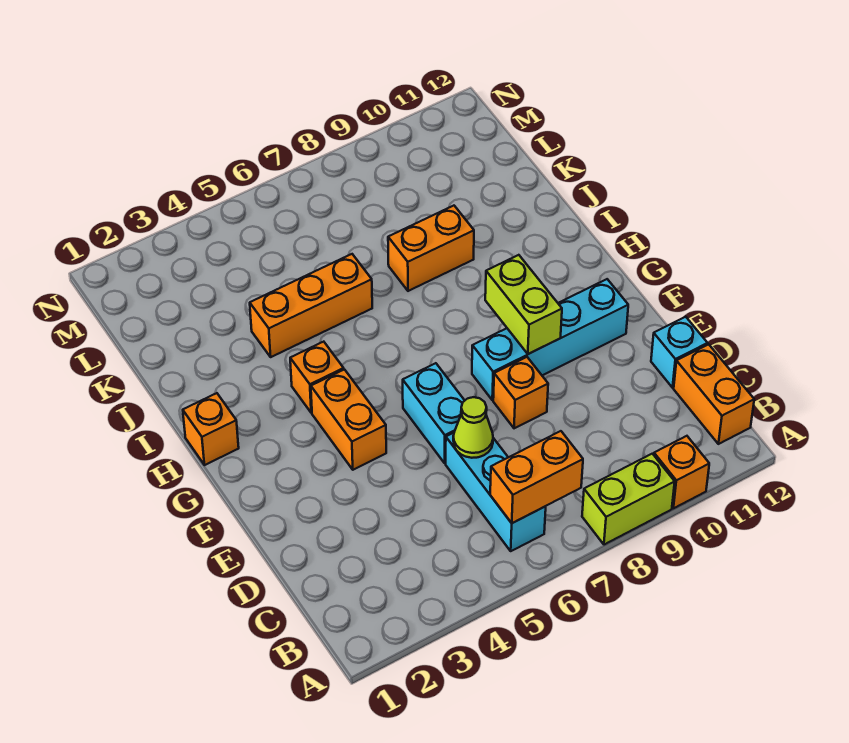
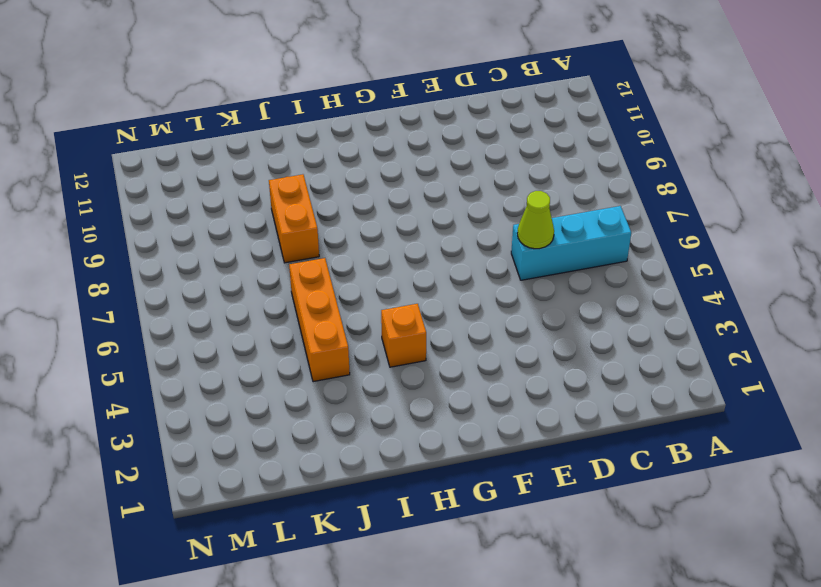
none -> lime brick A8:A9 level 1
none -> orange brick A10 level 1
none -> orange brick B12:C12 level 1

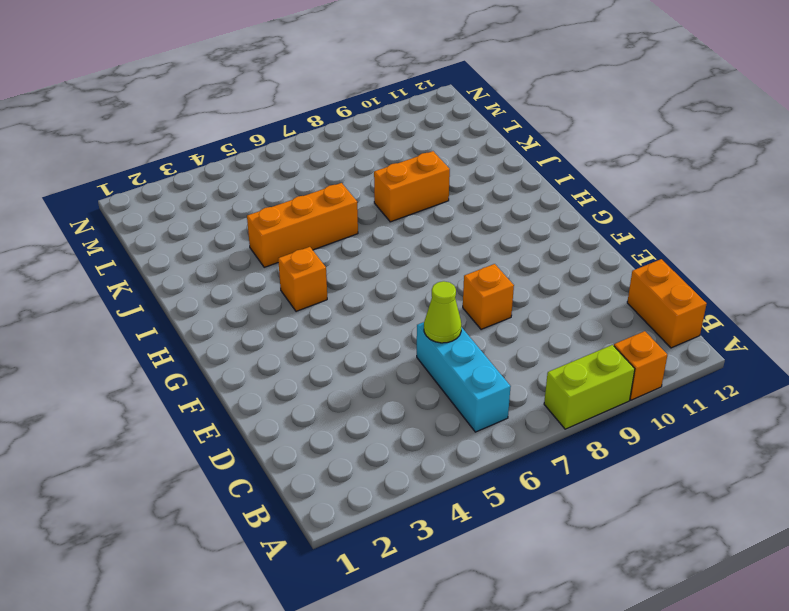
none -> cyan brick D12 level 1
none -> cyan brick E6:F6 level 1
none -> orange brick F4:G4 level 1

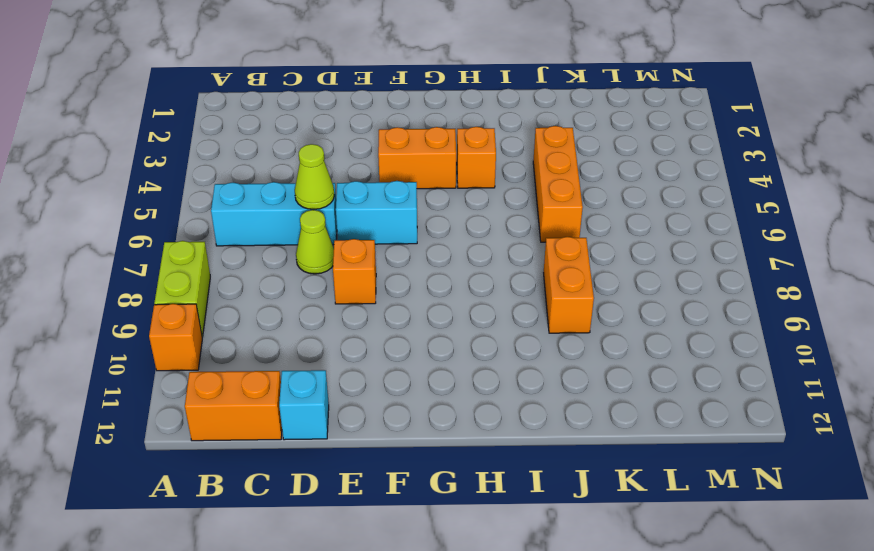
lime cone D7 level 1 -> none
none -> cyan brick F8:F11 level 1
none -> orange brick H1 level 1
none -> orange brick B6:B7 level 2

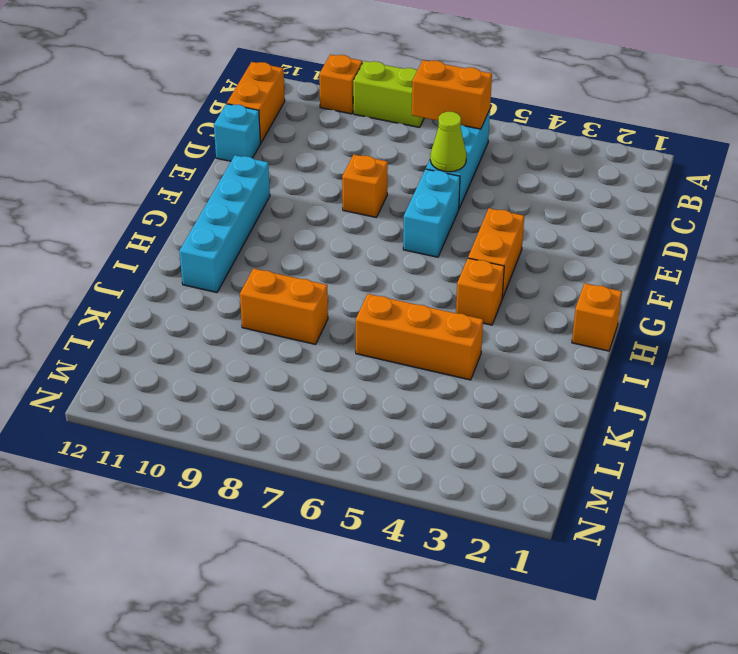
cyan brick F11:I11 level 1 -> cyan brick F8:F11 level 1
none -> lime brick F9:G9 level 2

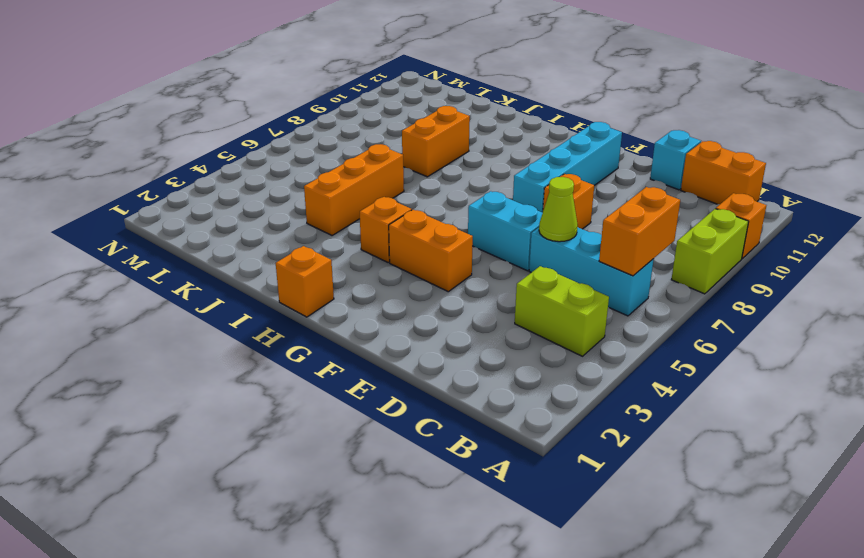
lime brick B4:C4 level 1 -> lime brick F9:G9 level 2

